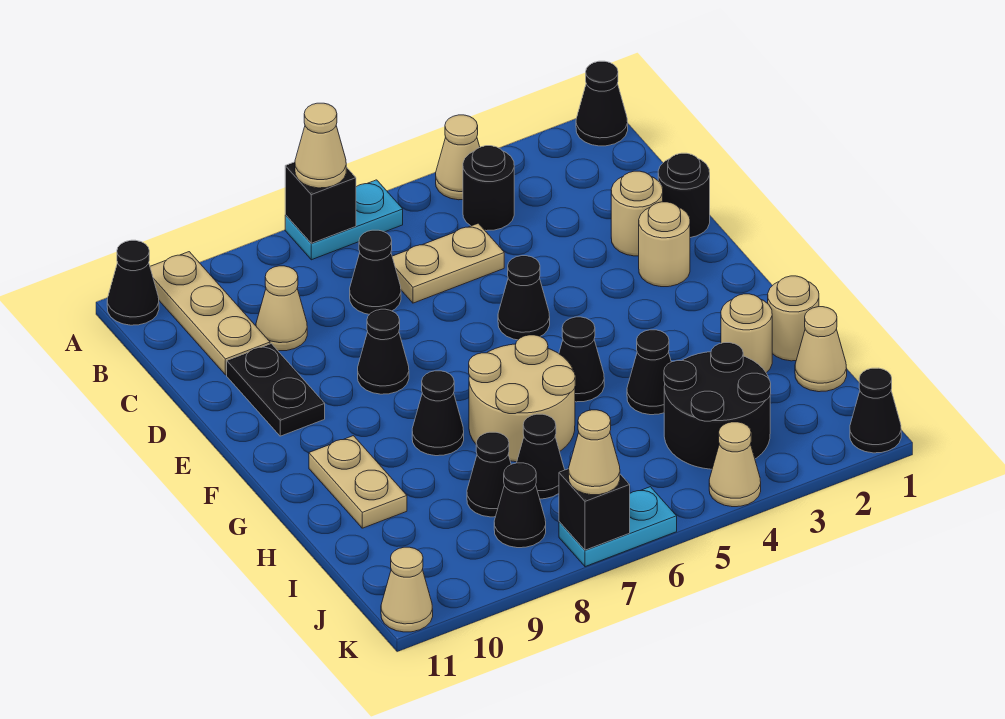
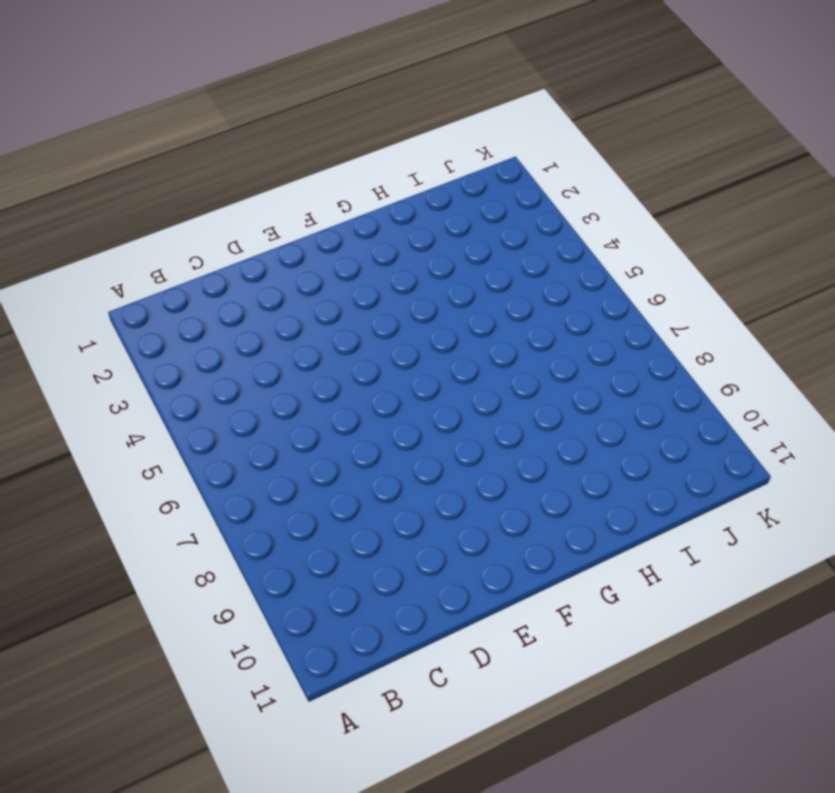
none -> black cone A1 level 1
none -> tan cone A4 level 1
none -> cyan plate A6:A7 level 1
none -> tan plate A10:C10 level 1

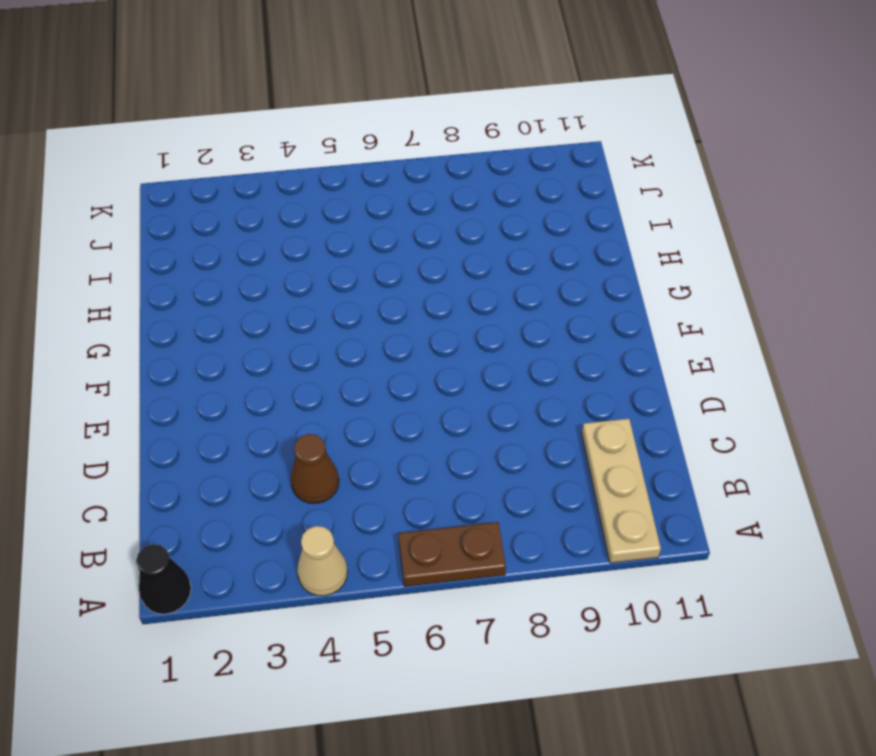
brown plate A6:A7 level 1 -> cyan plate A6:A7 level 1
brown cone C4 level 1 -> none
none -> black cone A11 level 1
none -> black round brick B4 level 1
none -> tan plate C5:C6 level 1
none -> black cone C7 level 1

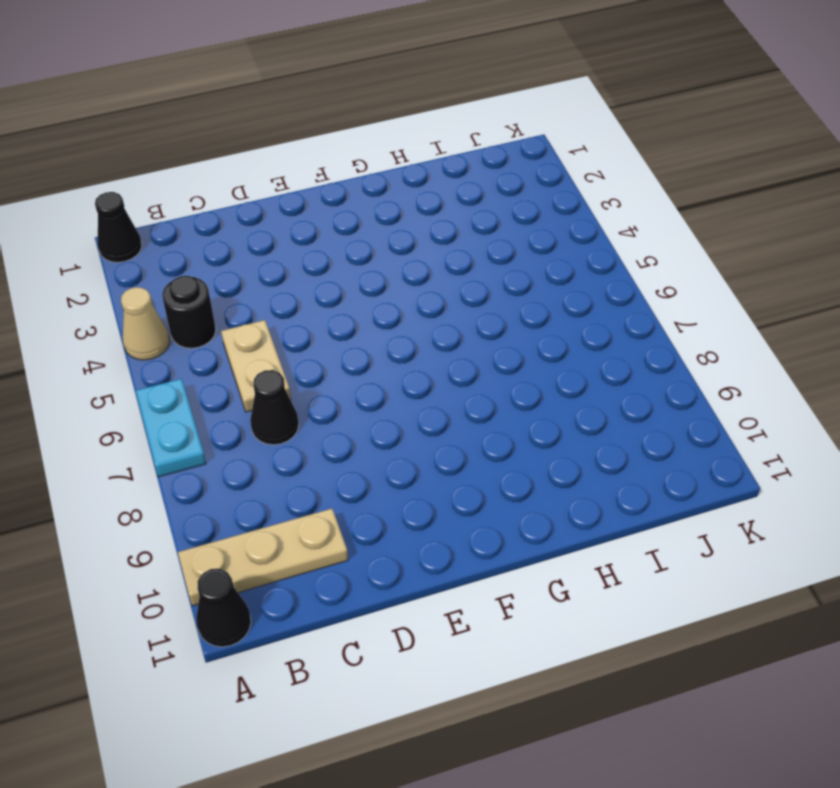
none -> tan cone C9 level 1
none -> black round brick D1 level 1
none -> tan round brick D2 level 1
none -> black plate D10:E10 level 1

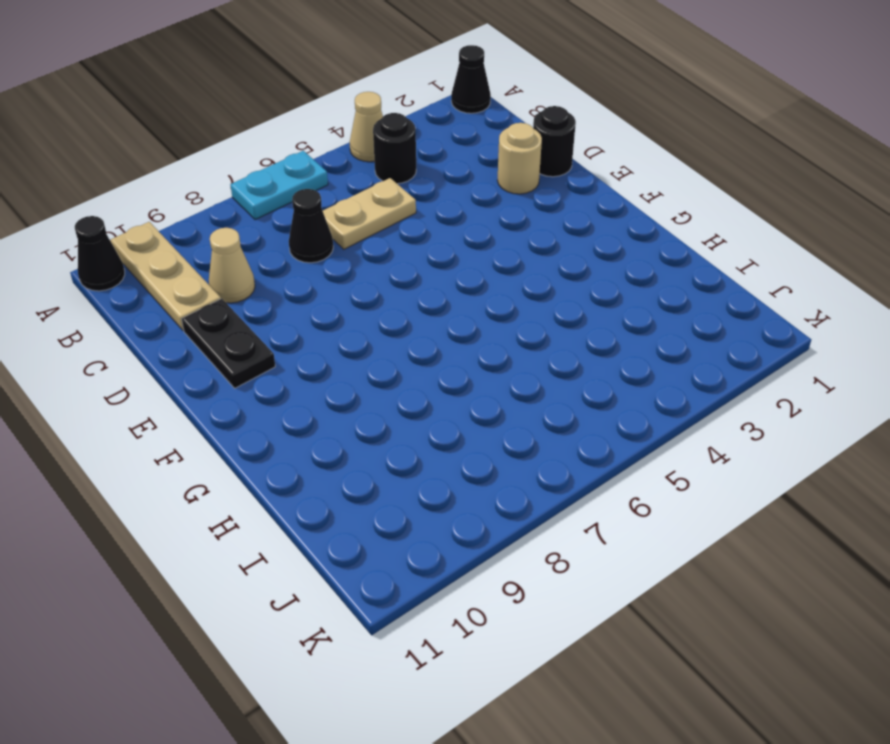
none -> tan round brick E2 level 1
none -> black cone E5 level 1
none -> black cone E8 level 1
none -> black cone G5 level 1

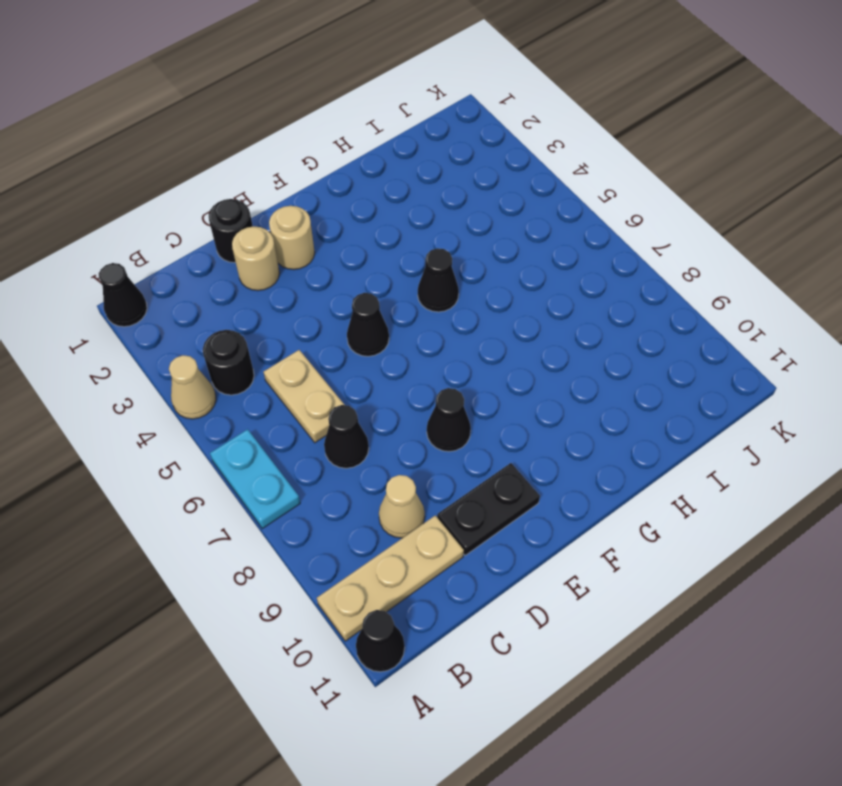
none -> tan round brick G6:H7 level 1
none -> black cone G8 level 1
none -> tan plate G10:H10 level 1
none -> tan round brick H1 level 1

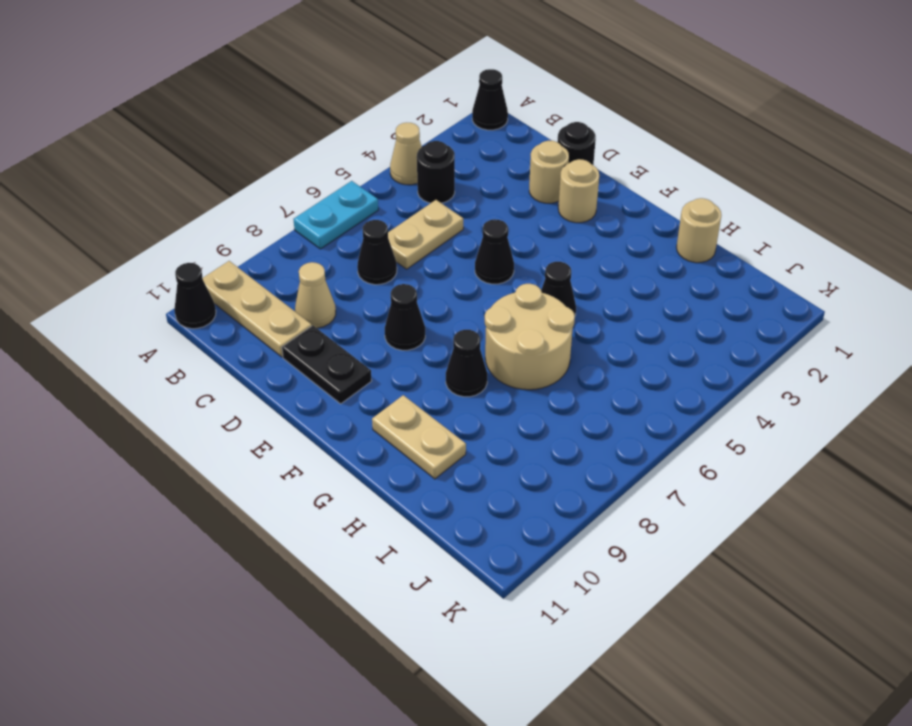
none -> tan round brick H2 level 1
none -> black cone H4 level 1
none -> tan cone I1 level 1
none -> black round brick I3:J4 level 1

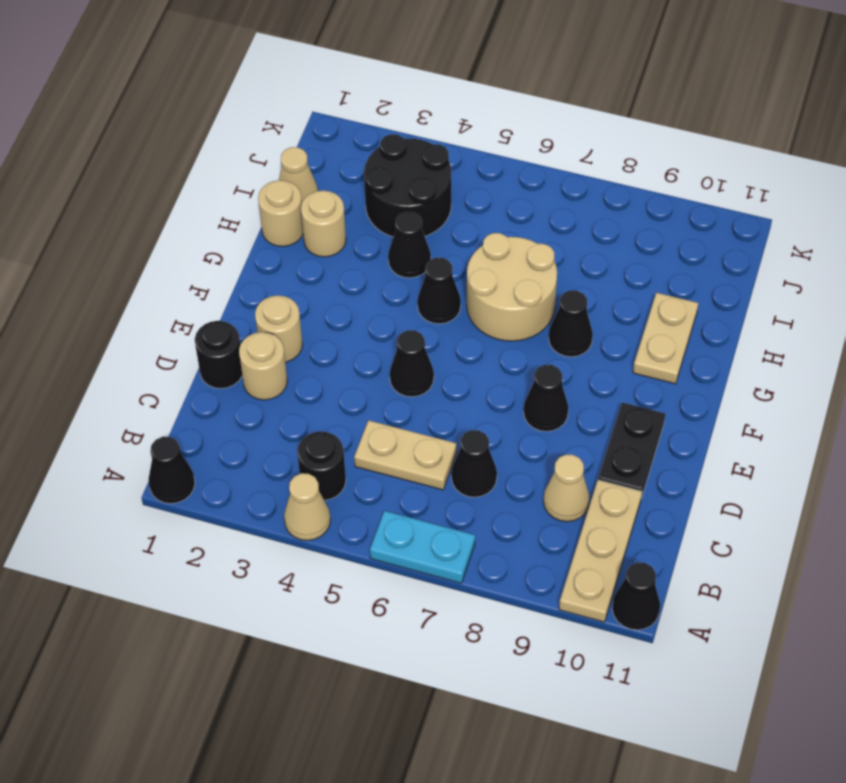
none -> black cone I7 level 1
none -> black cone I8 level 1
none -> black cone J8 level 1
none -> black cone K1 level 1

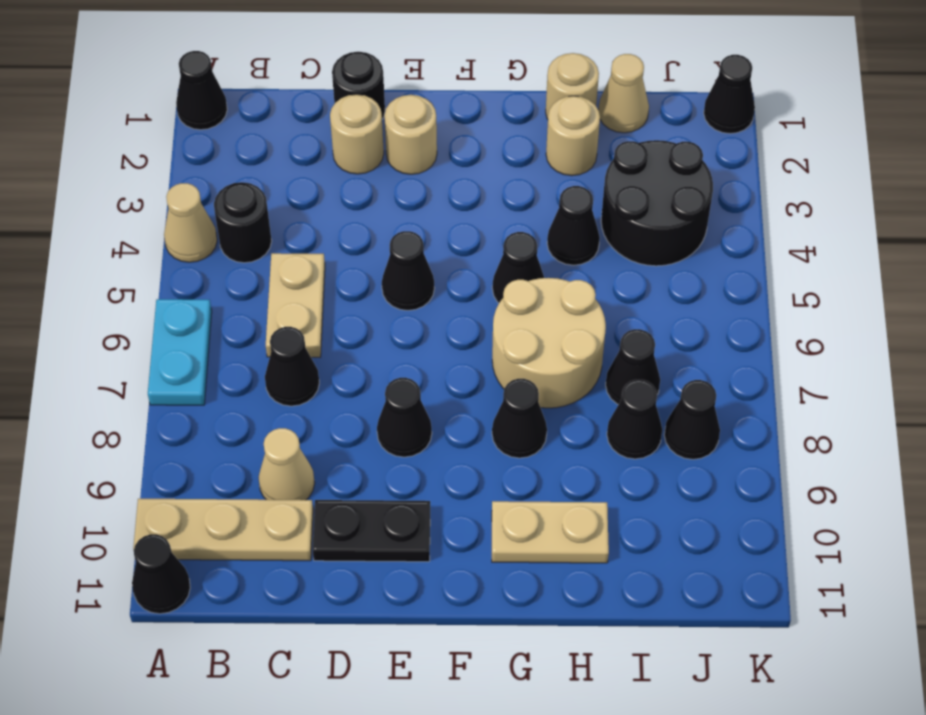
none -> tan cone K4 level 1
none -> cyan plate K6:K7 level 1
none -> tan cone K11 level 1
none -> black brick A7 level 2

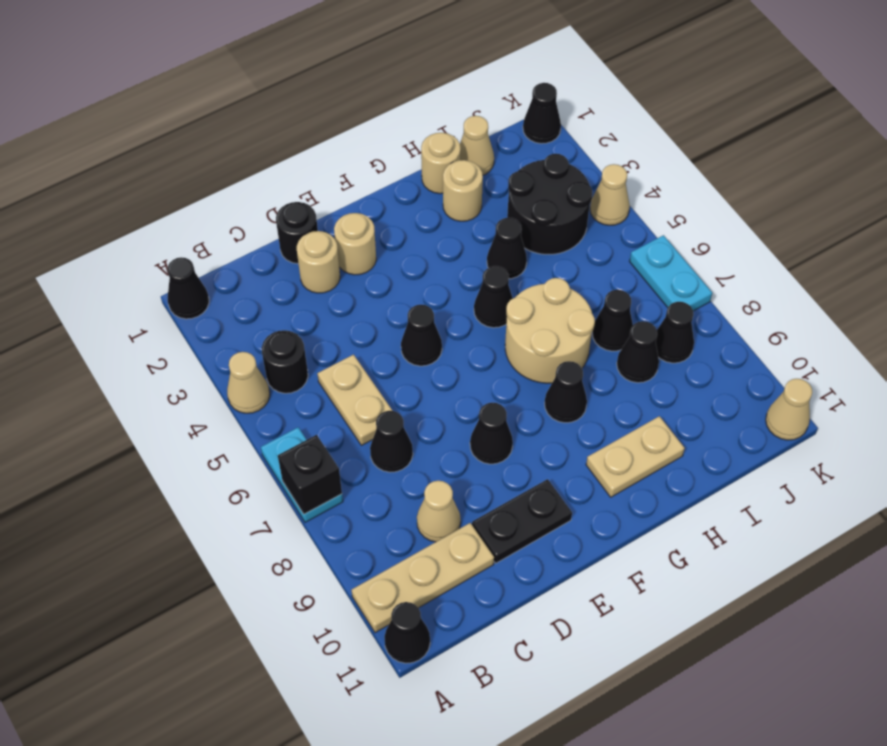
none -> black brick K7 level 2
none -> tan cone A7 level 3
none -> tan cone K7 level 3

